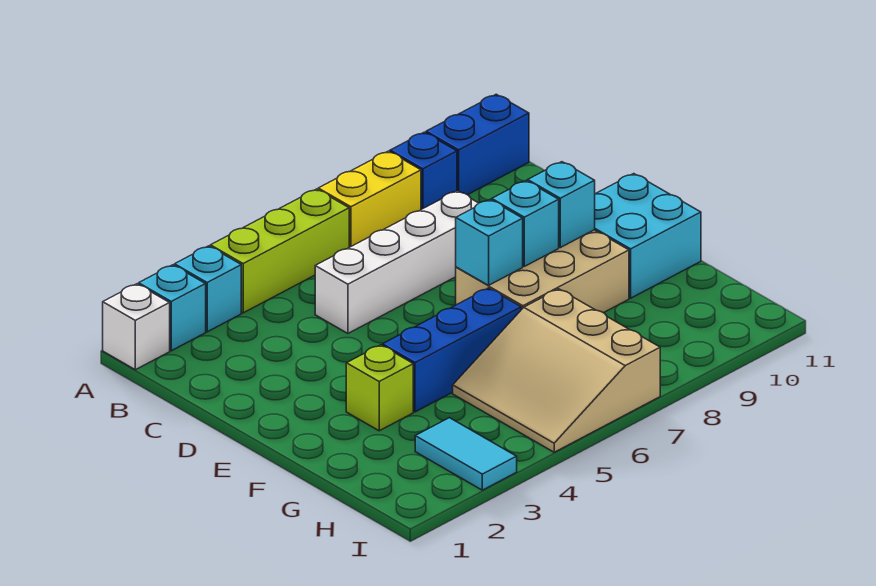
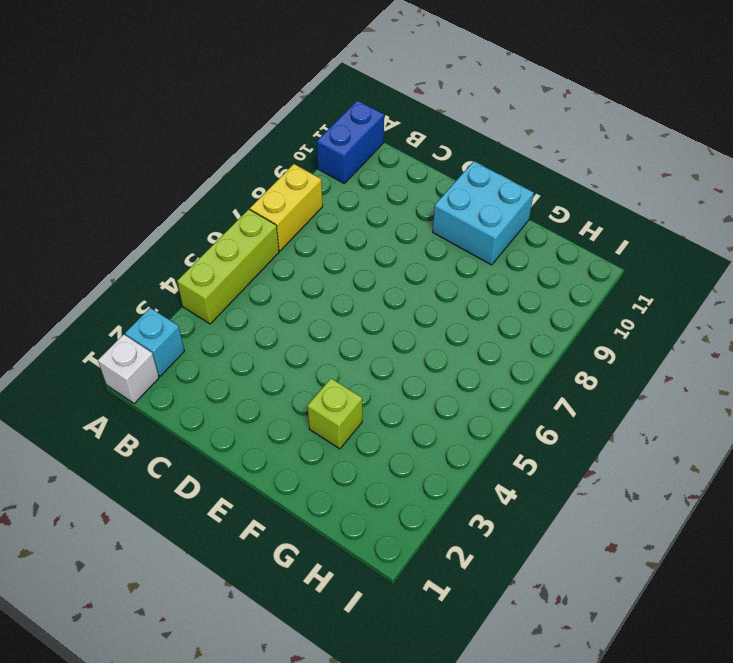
none -> cyan brick A3 level 1
none -> blue brick A9 level 1
none -> white brick C5:C8 level 1

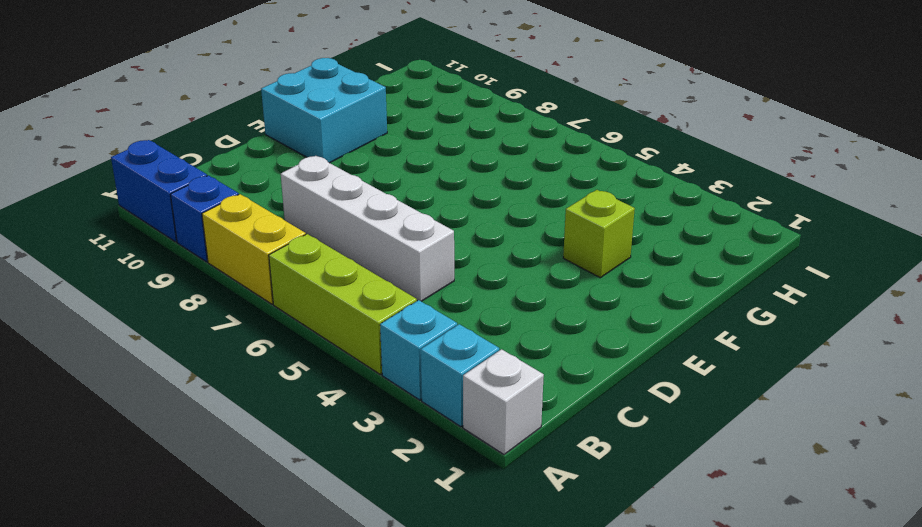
none -> tan brick E7:F9 level 1
none -> blue brick F4:F6 level 1
none -> tan slope G5:I7 level 1 top 7

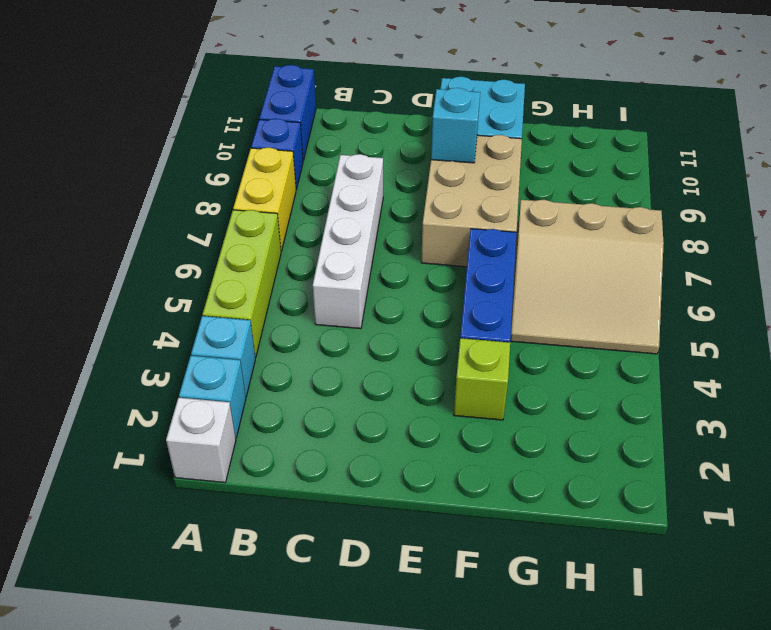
none -> cyan tile H3:I3 level 1
none -> cyan brick E7 level 2
none -> cyan brick E8 level 2

